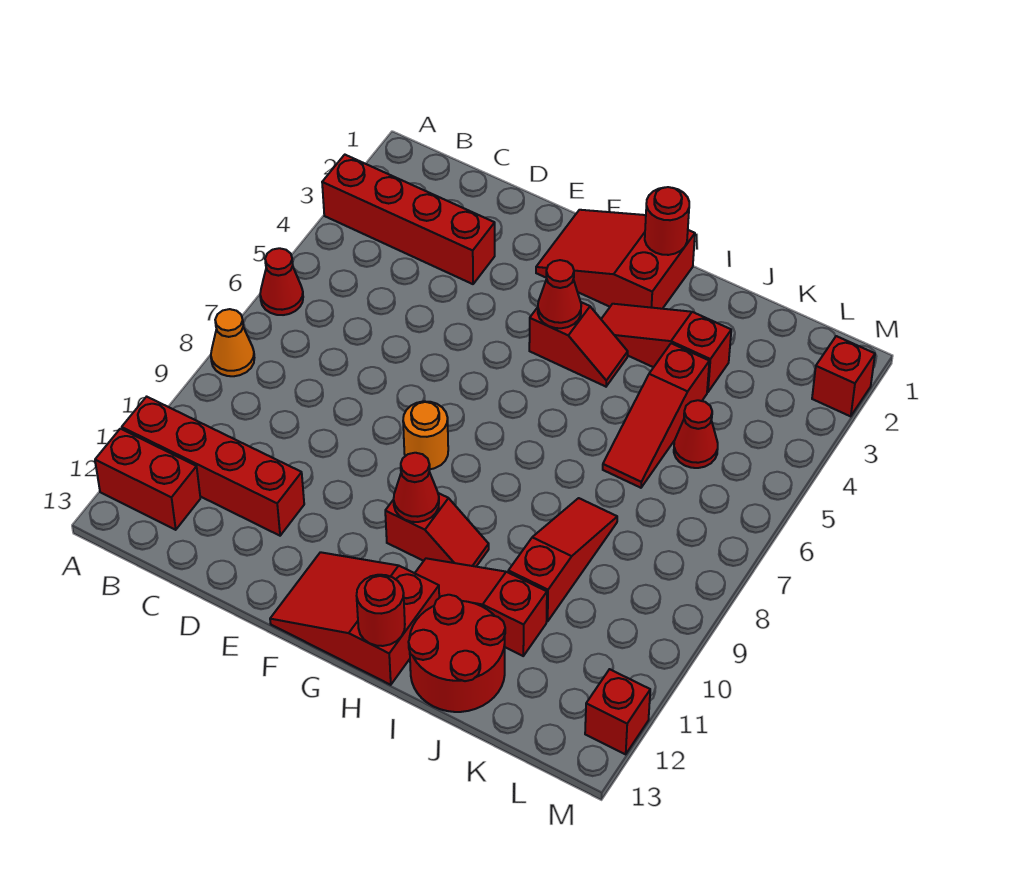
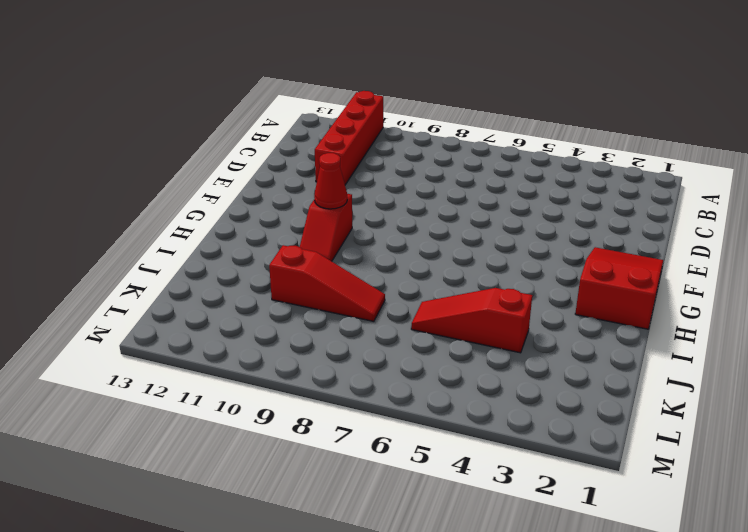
none -> red brick A3:D3 level 1
none -> red cone A6 level 1
none -> orange cone A8 level 1

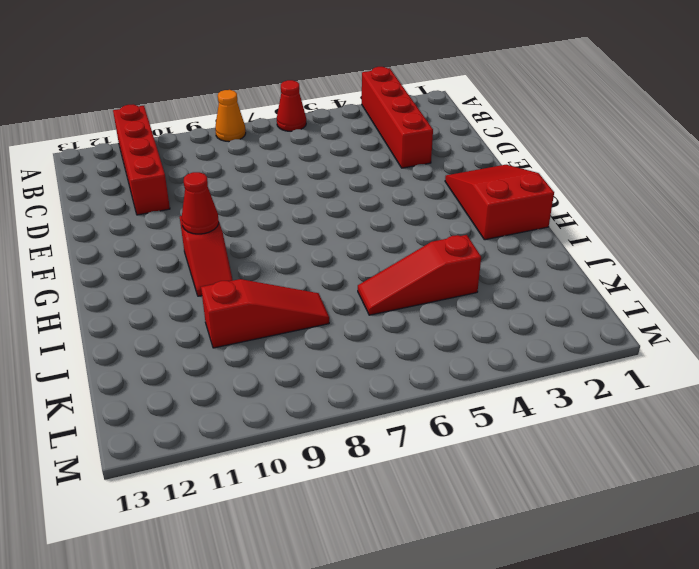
none -> red brick A12:B12 level 1
none -> orange round brick F8 level 1
none -> red slope F12:H13 level 1 top H

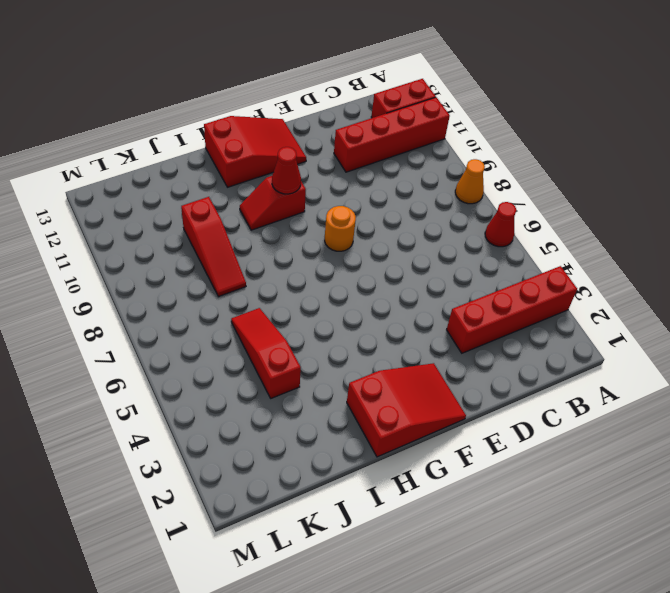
none -> red slope G4:H4 level 1 top G
none -> red slope H3:J3 level 1 top J
none -> red slope H11:J11 level 1 top J

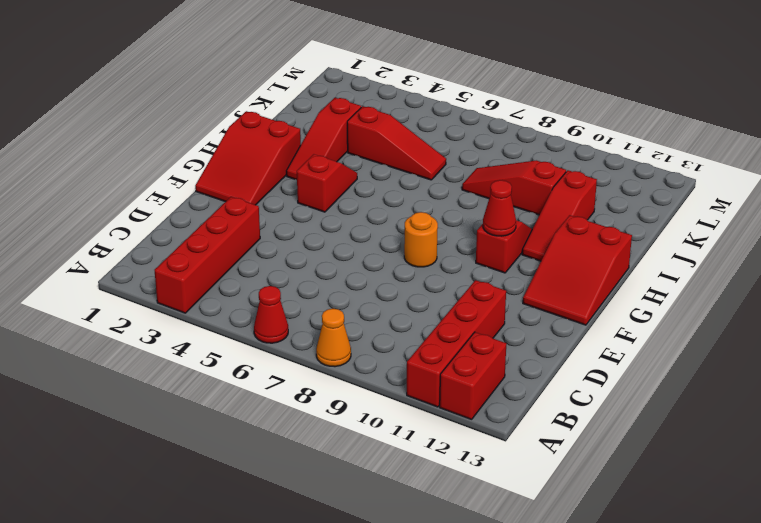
none -> red round brick I12:J13 level 1
none -> red cone K5 level 1
none -> red brick M2 level 1

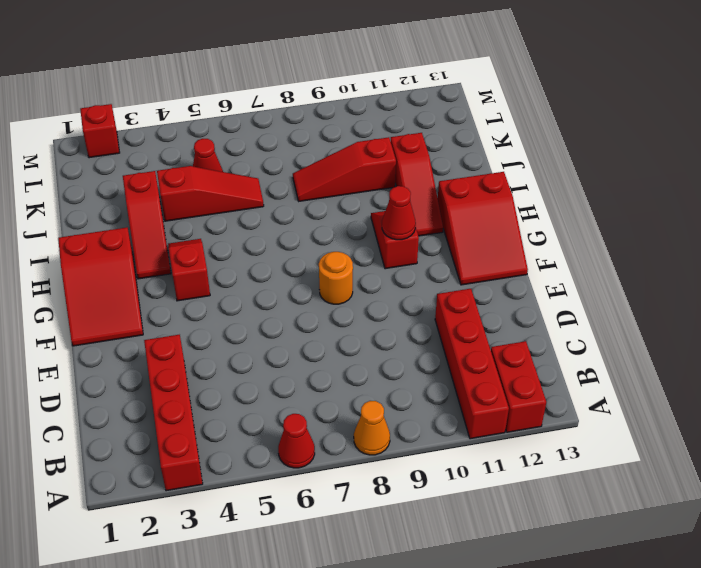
none -> red round brick I12:J13 level 1
none -> red brick M12 level 1
none -> red cone G4 level 2

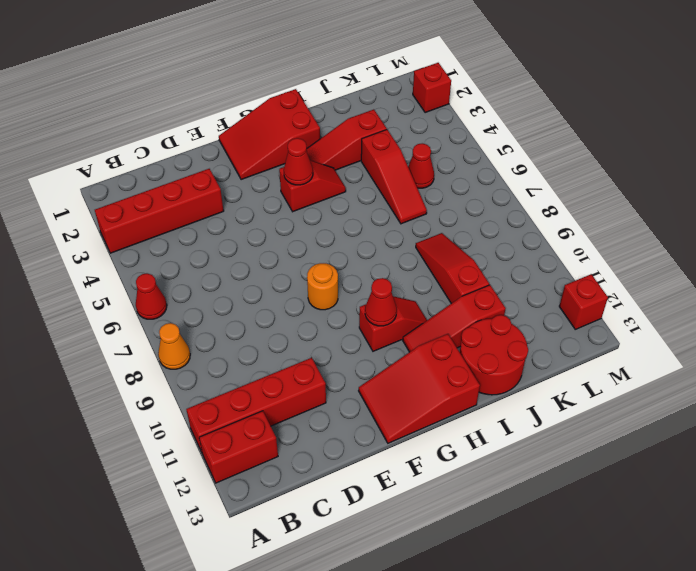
none -> red round brick H1 level 2
none -> red round brick H13 level 2

